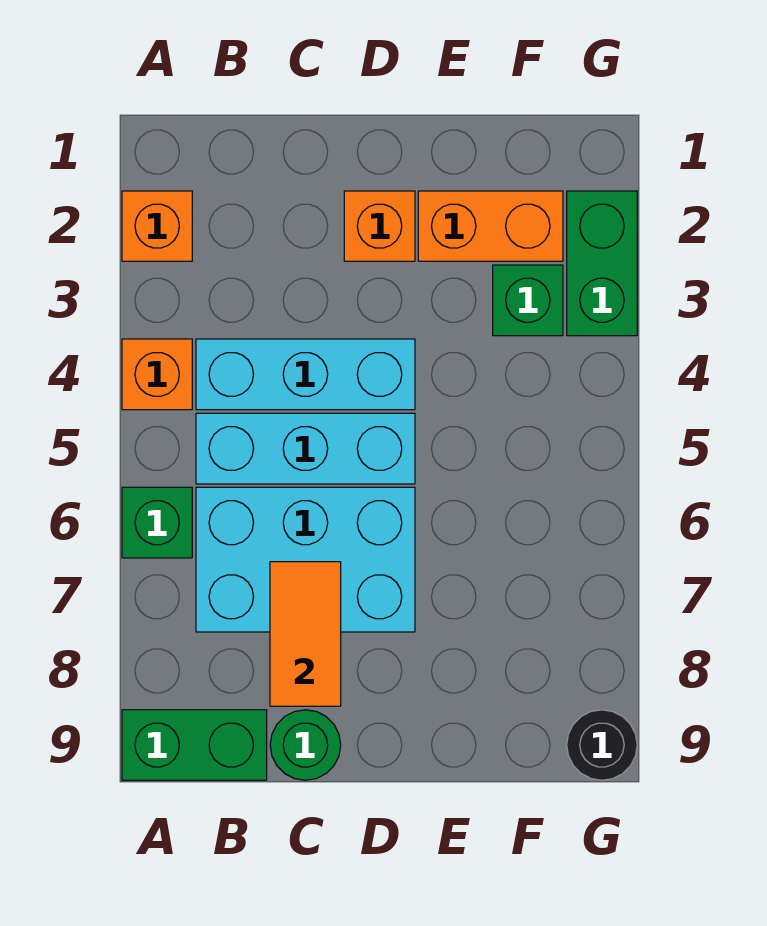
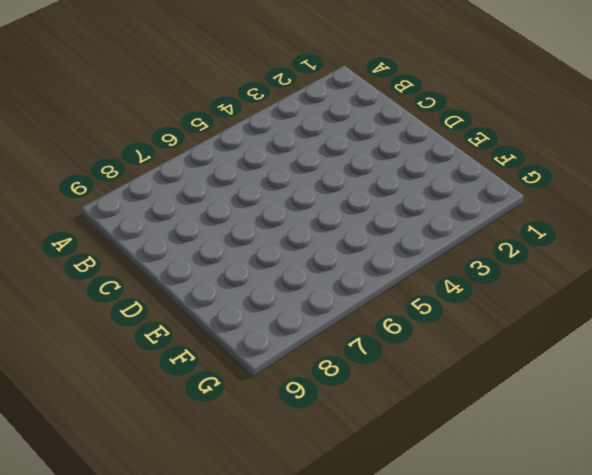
none -> orange brick A2 level 1
none -> orange brick A4 level 1
none -> green brick A6 level 1

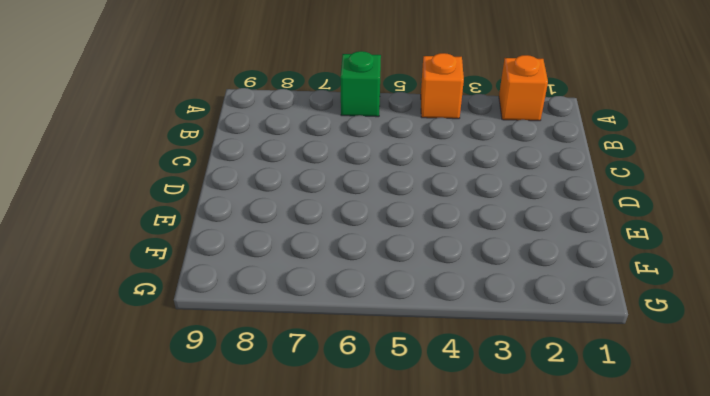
none -> green brick A9:B9 level 1
none -> cyan brick B4:D4 level 1
none -> cyan brick B5:D5 level 1

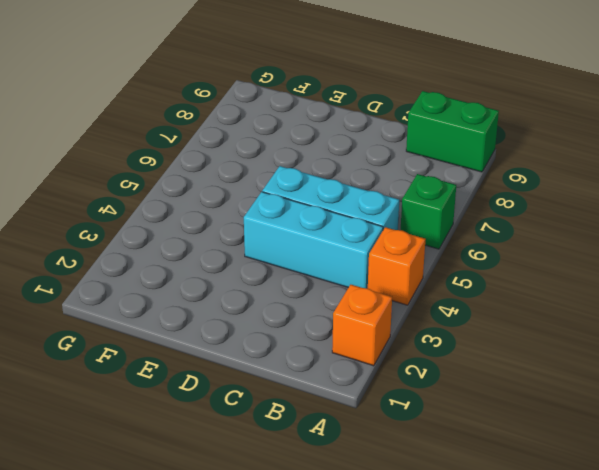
none -> cyan brick B6:D7 level 1
none -> green round brick C9 level 1
none -> orange brick D2 level 1

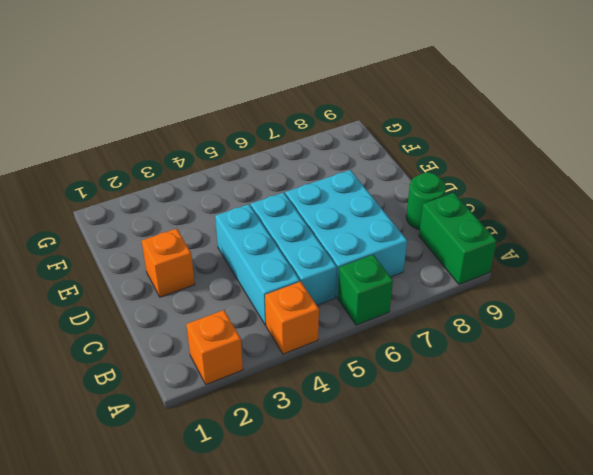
none -> orange brick E2:F2 level 1
none -> green brick F3 level 1
none -> green brick G2:G3 level 1

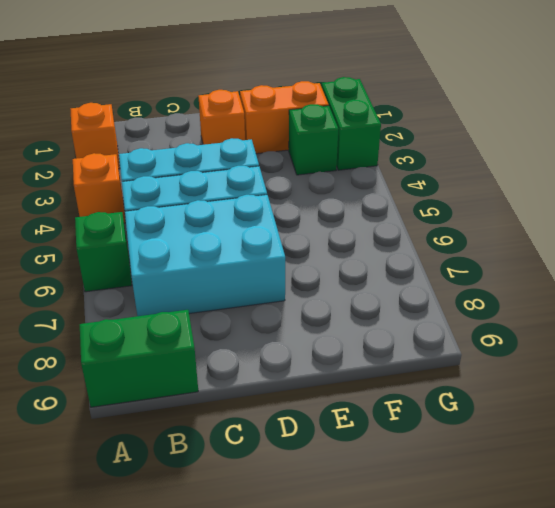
none -> green round brick C9 level 1
none -> black round brick G9 level 1
none -> orange tile C7:C8 level 2

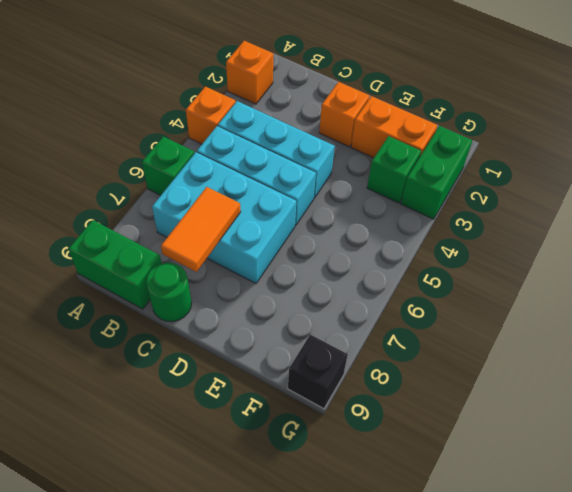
black brick G9 level 1 -> black round brick G9 level 1

